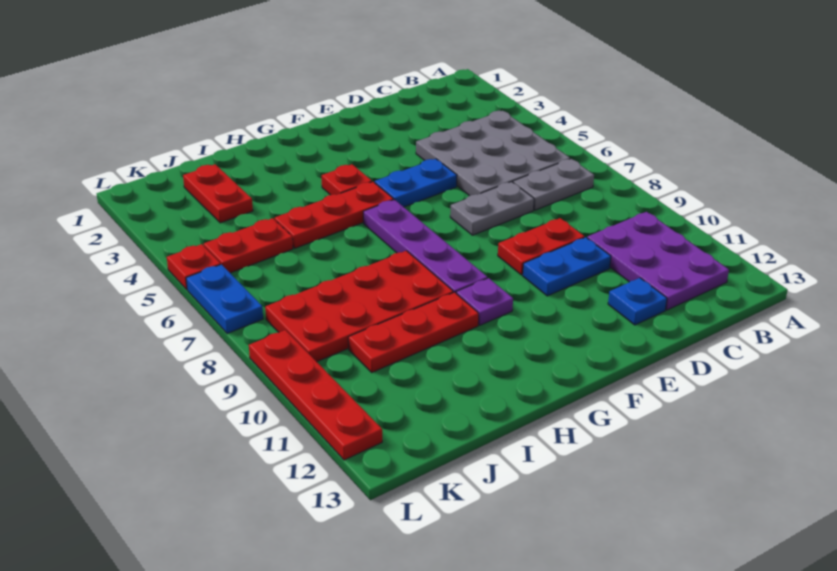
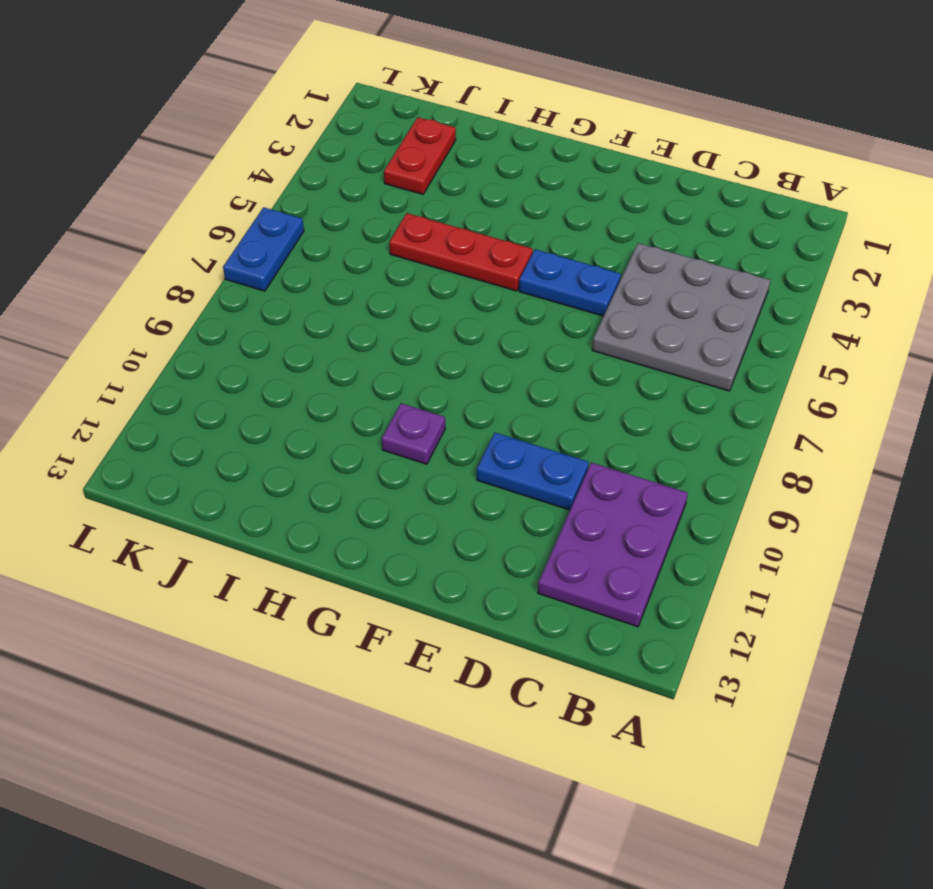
none -> grey plate B7:C7 level 1
none -> grey plate D7:E7 level 1
none -> red plate D9:E9 level 1

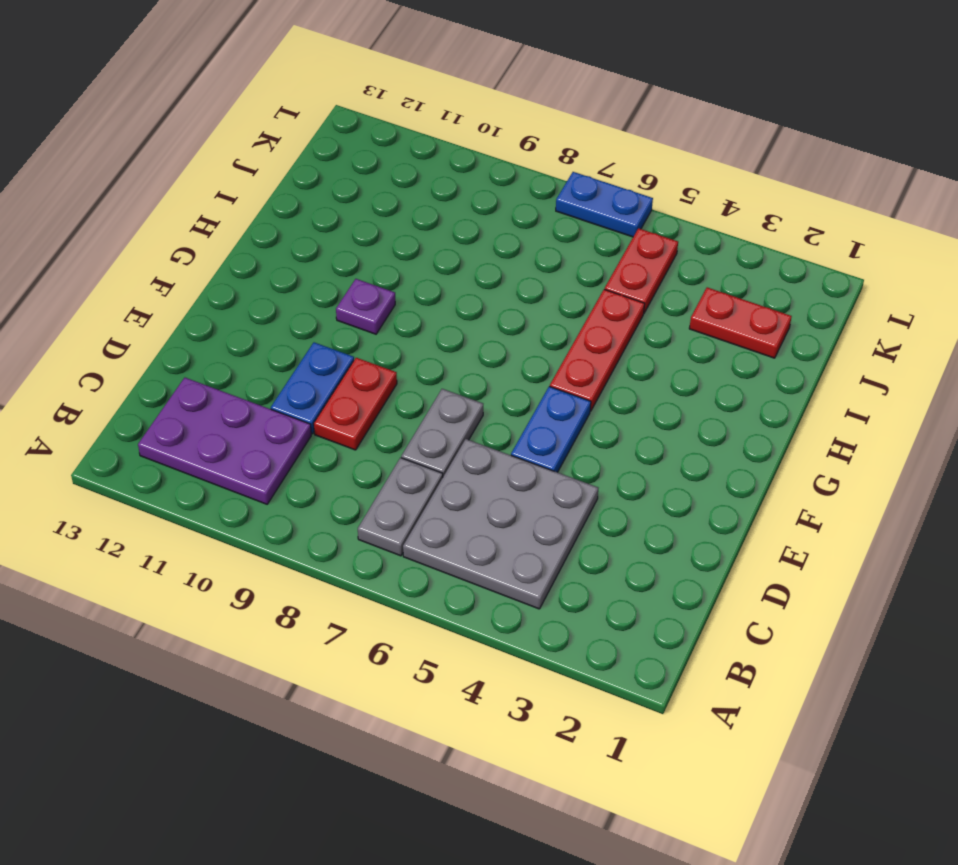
none -> blue plate D12 level 1
none -> red plate G4 level 1
none -> purple plate G6:G9 level 1

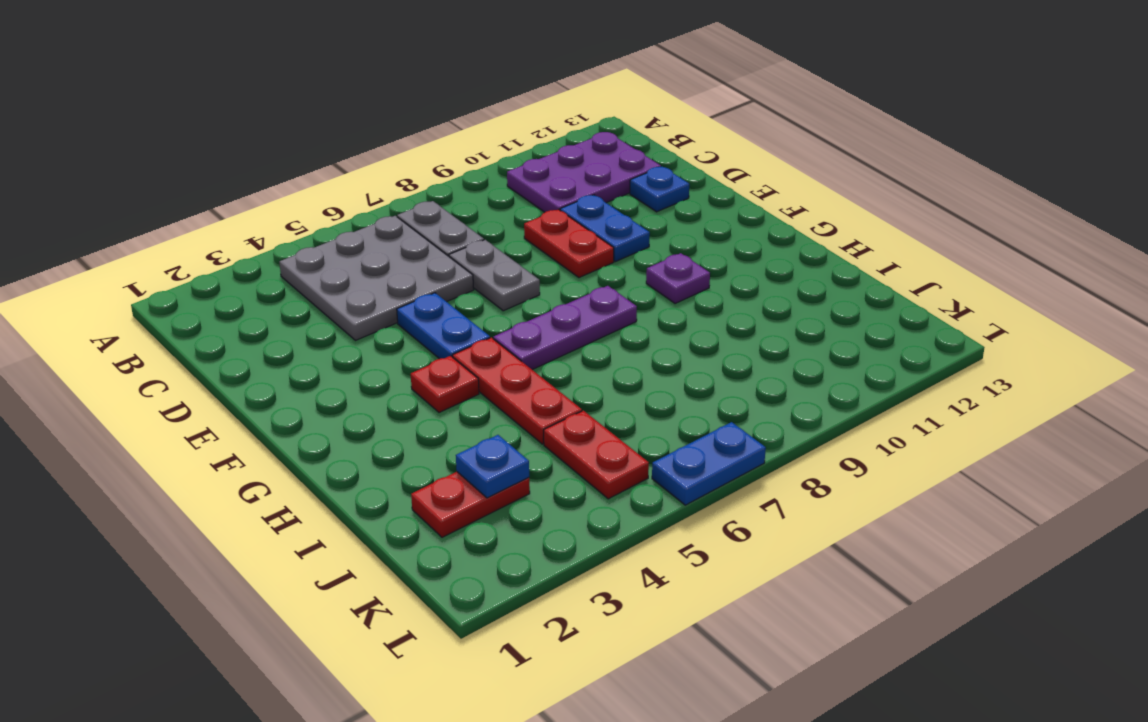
purple plate G6:G8 level 1 -> purple plate G6:G9 level 1
blue plate J3 level 2 -> none
none -> red plate H8:K9 level 1
none -> red plate H10:J10 level 1
none -> red plate L5 level 1

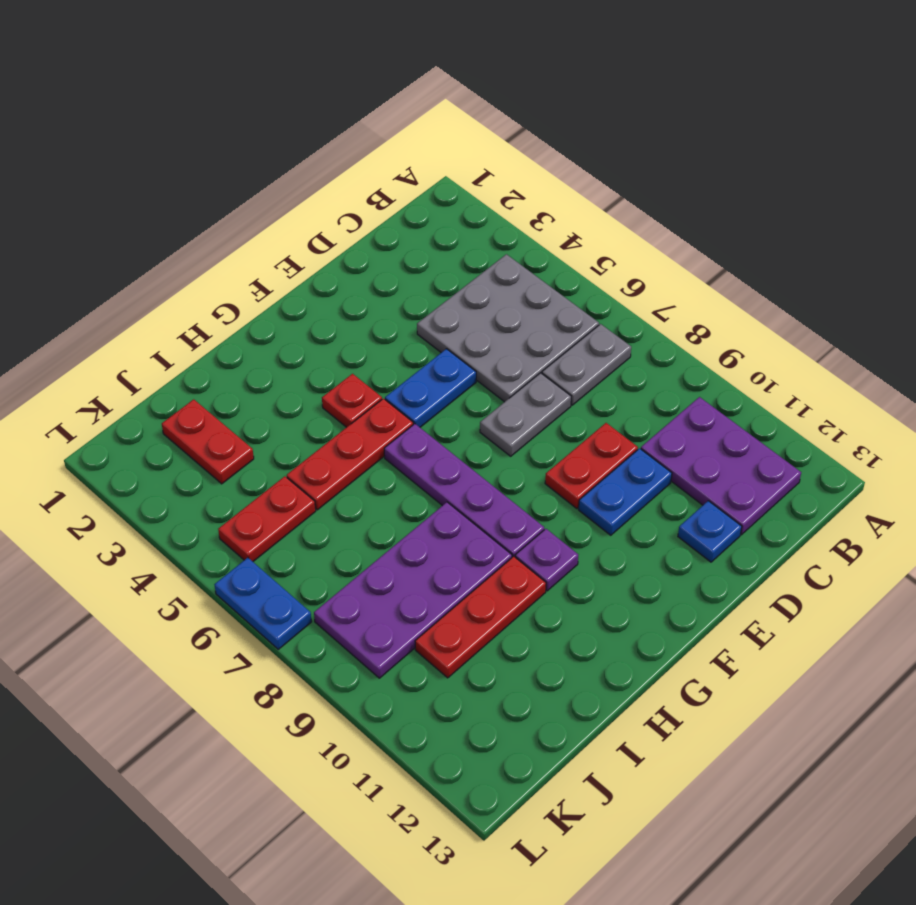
purple plate H8:K9 level 1 -> red plate H8:K9 level 1
none -> red plate L5 level 1
none -> red plate L9:L12 level 1

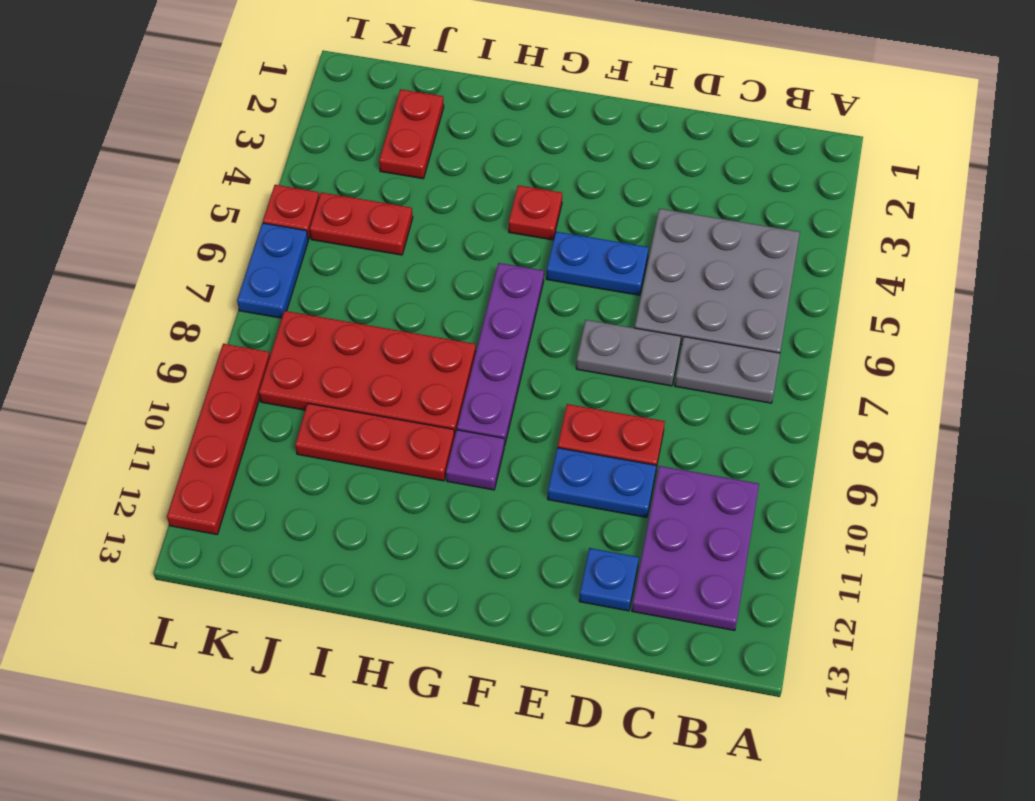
none -> red plate G5:I5 level 1

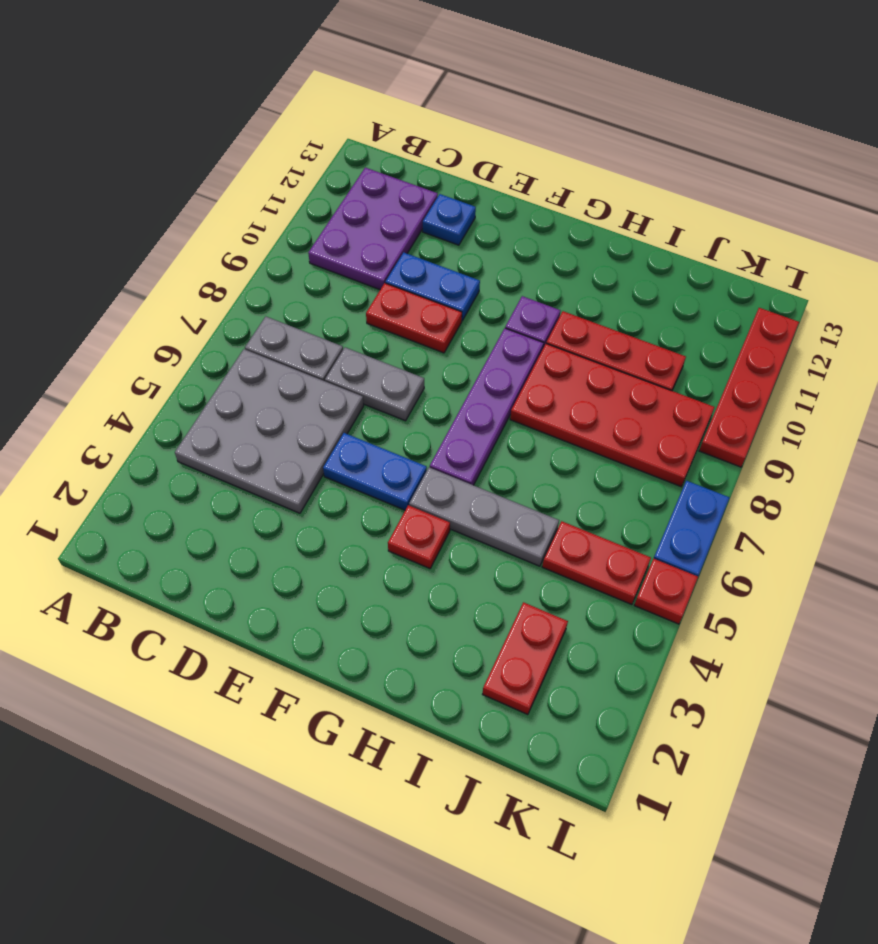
grey plate G5:I5 level 1 -> red plate G5:I5 level 1

